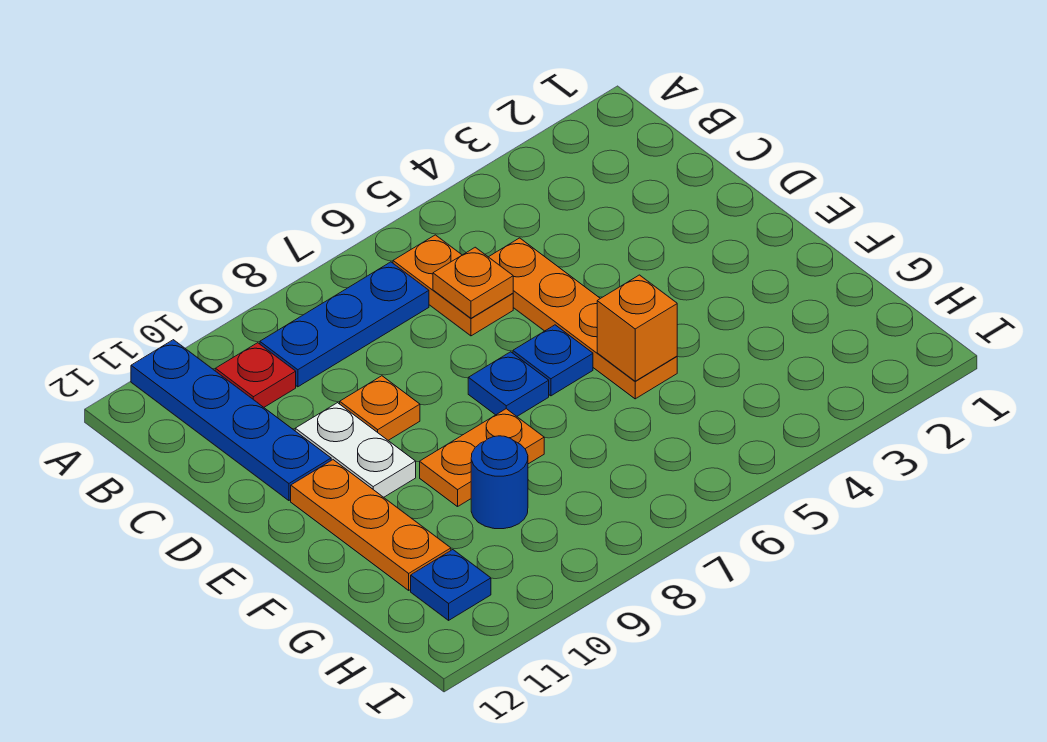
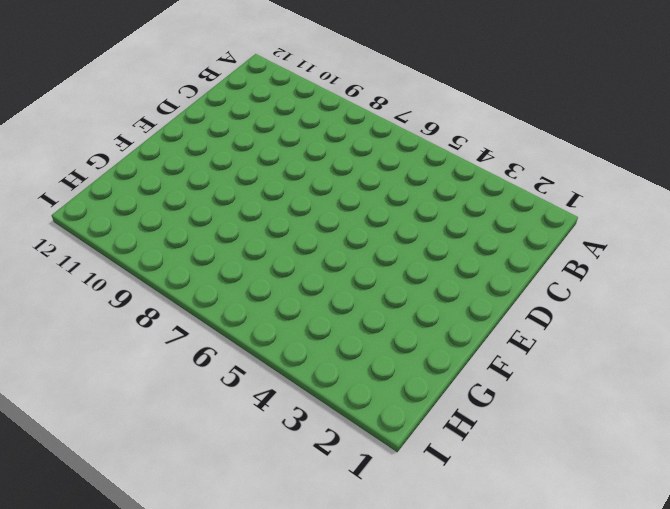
none -> blue plate A11:D11 level 1
none -> orange plate B6:C6 level 1
none -> blue plate B7:B9 level 1

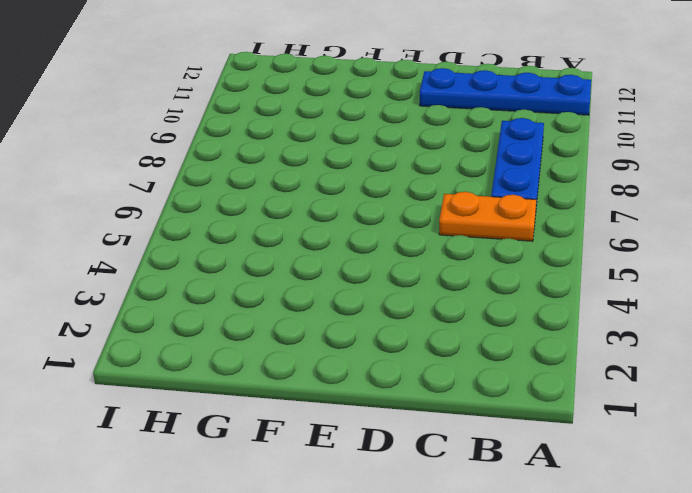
none -> red plate B10 level 1
none -> orange plate C5:F5 level 1
none -> orange plate D9 level 1

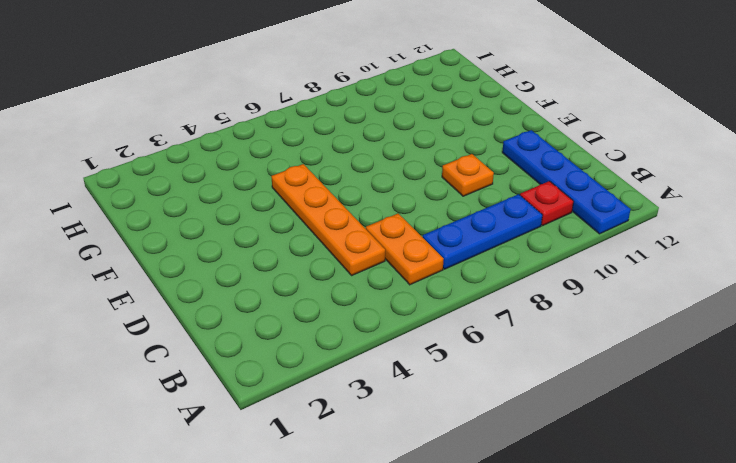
none -> white plate D10:E10 level 1
none -> blue plate E6 level 1
none -> blue plate E7 level 1

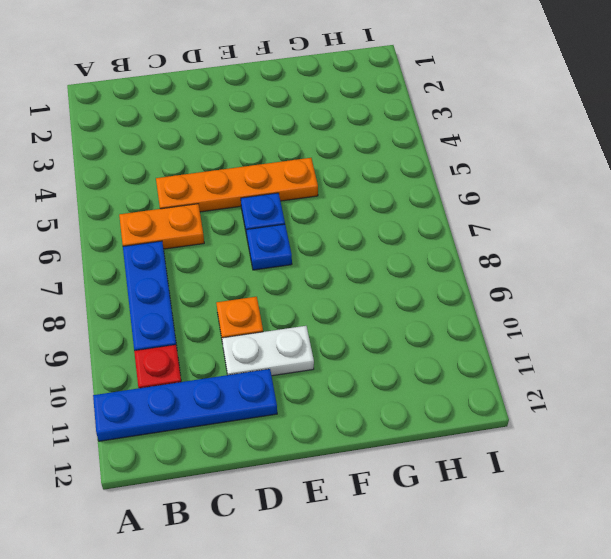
none -> orange plate E11:G11 level 1
none -> orange plate F8:F9 level 1
none -> blue round brick G9 level 1

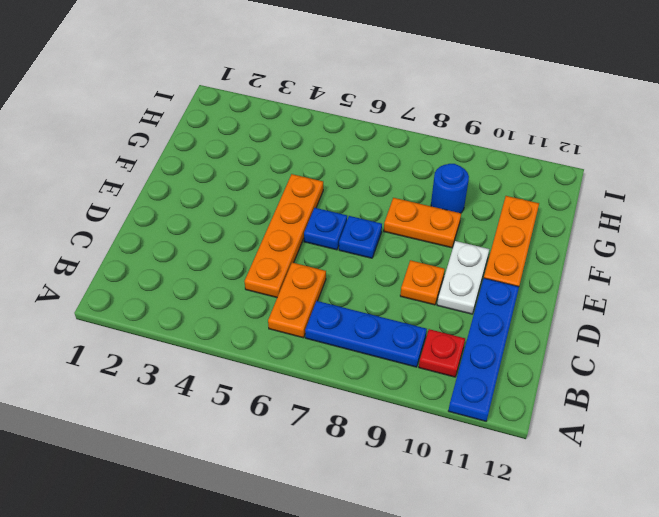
none -> blue plate H11 level 1
none -> orange plate C6 level 2
none -> orange brick F5 level 2

